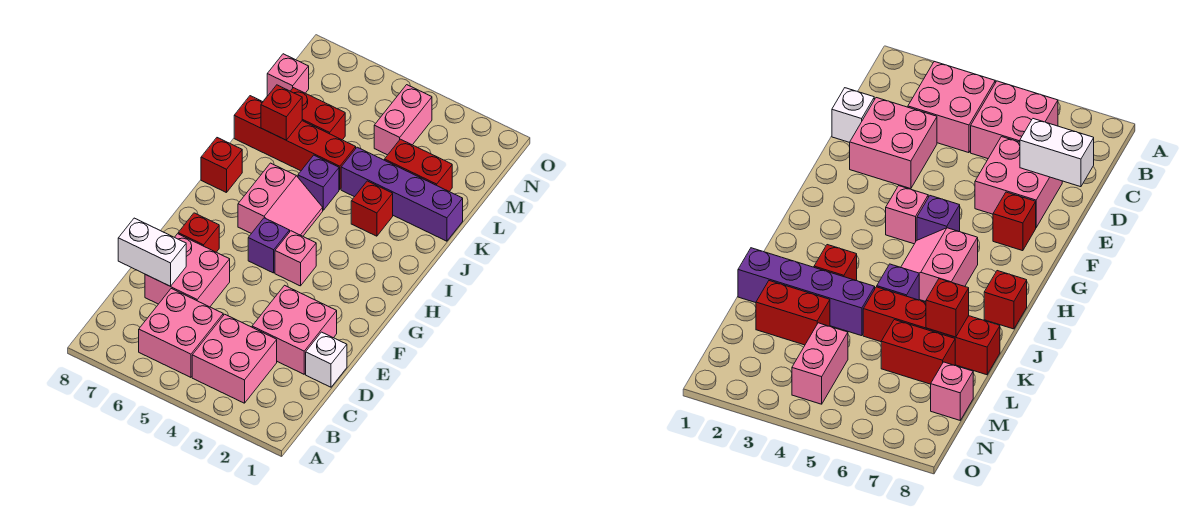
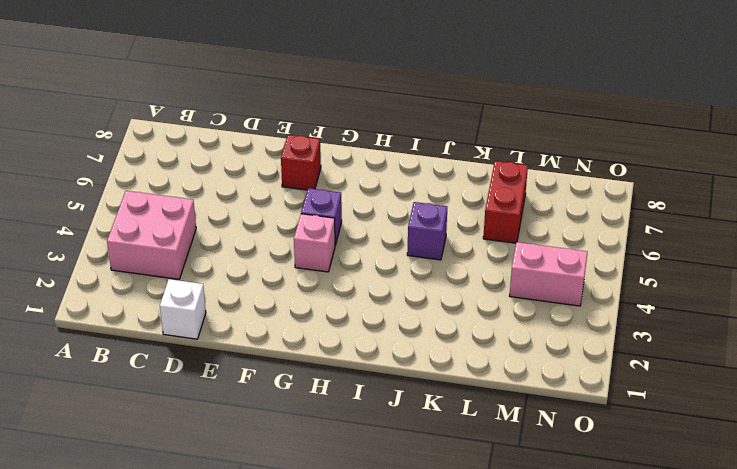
none -> pink brick B5:C6 level 1
none -> pink brick D2:E3 level 1
none -> pink brick D6:E7 level 1

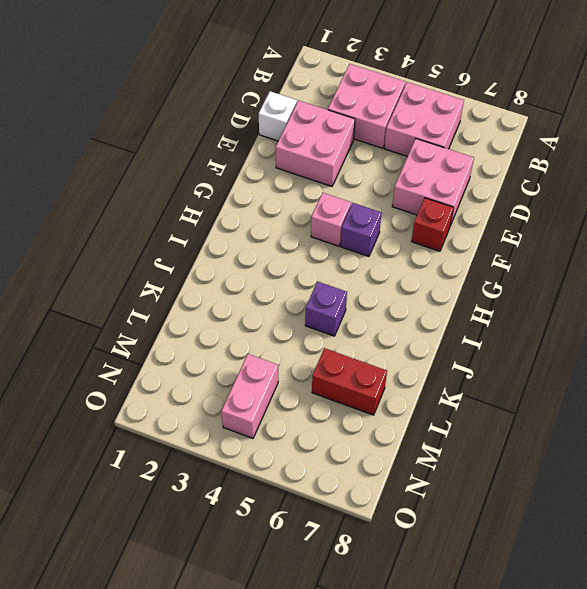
none -> pink slope H5:I6 level 1 top 6
none -> red brick I8 level 1
none -> red brick J3 level 1

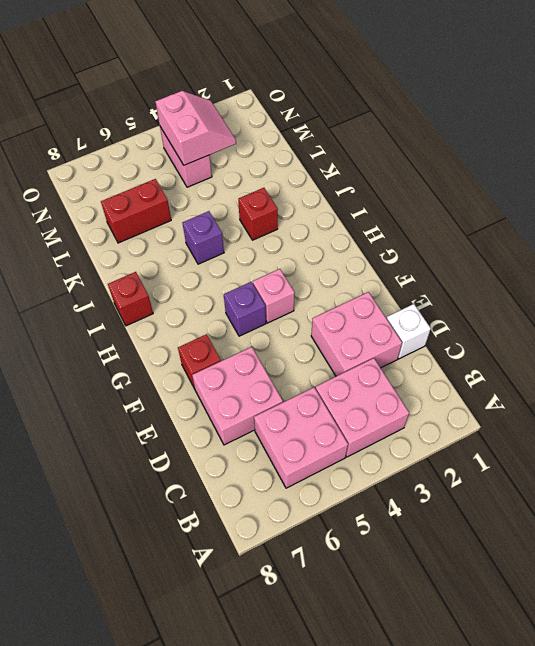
pink slope M3:N4 level 2 top 4 -> pink slope H5:I6 level 1 top 6
none -> purple brick K1:K4 level 1
none -> red brick K5:K8 level 1
none -> red brick L2:L3 level 1

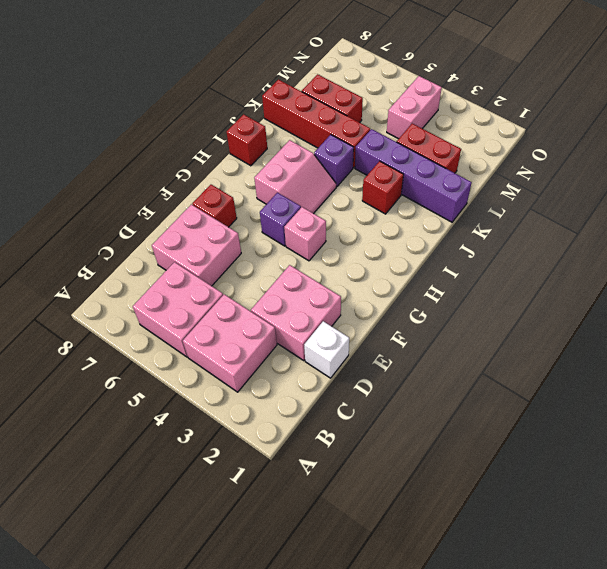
none -> pink brick M8 level 1
none -> white brick D7:D8 level 2
none -> red brick K7 level 2

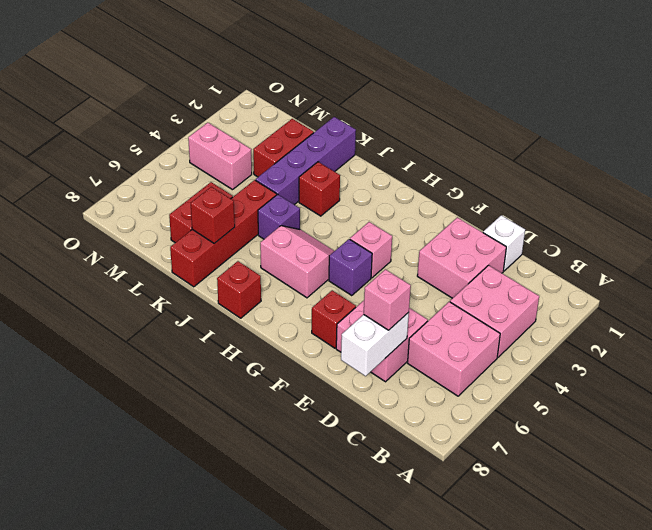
pink brick D7 level 3 -> pink brick M8 level 1

